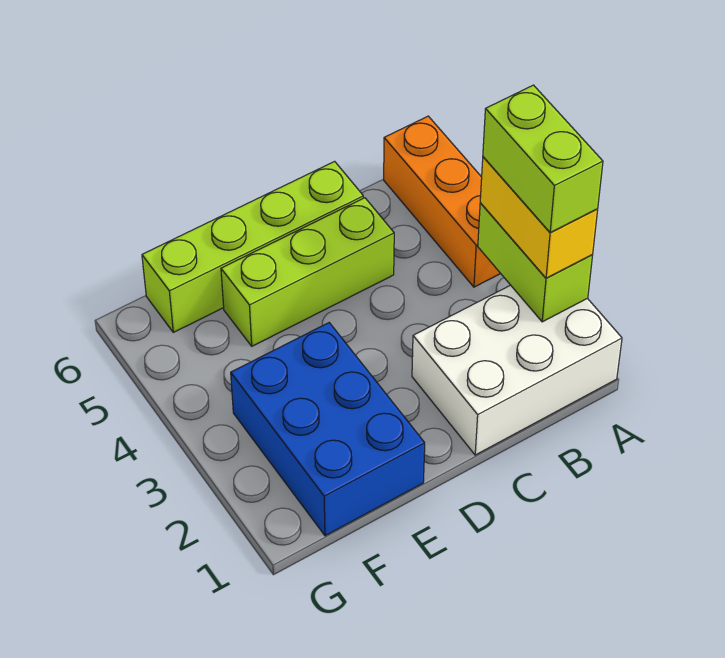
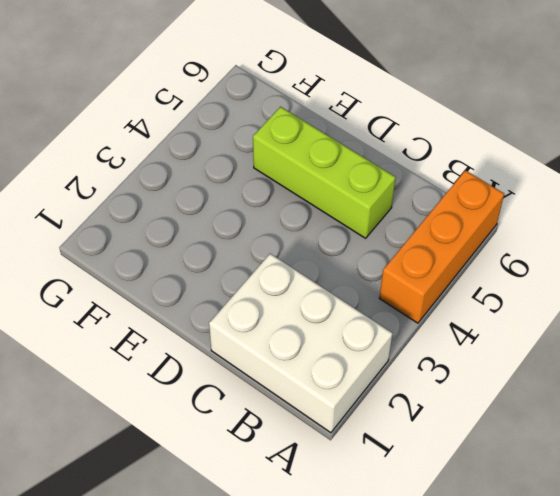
none -> lime brick C6:F6 level 1
none -> blue brick E1:F3 level 1

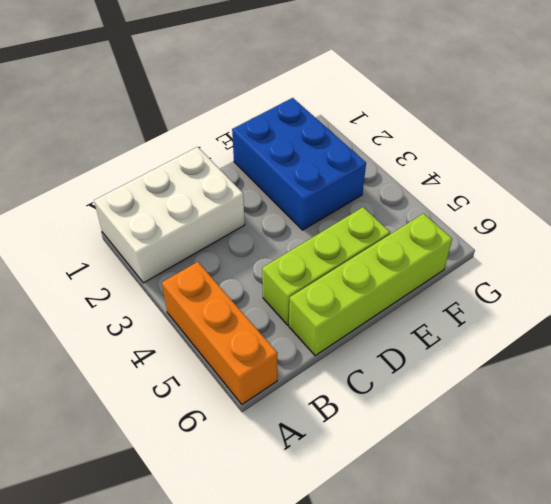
none -> lime brick A2:A3 level 2
none -> yellow brick A2:A3 level 3

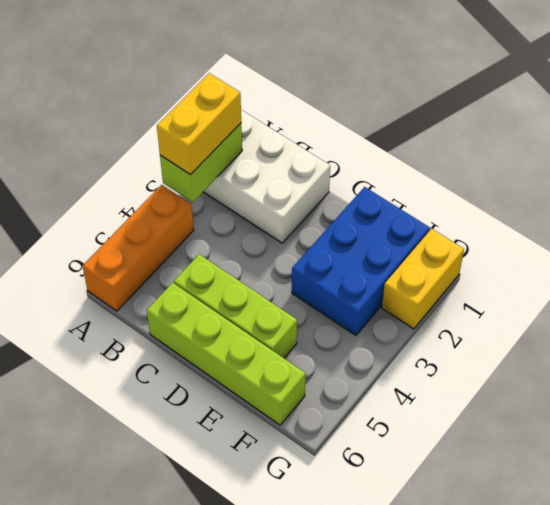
yellow brick G1:G2 level 1 -> none
none -> lime brick A2:A3 level 4

